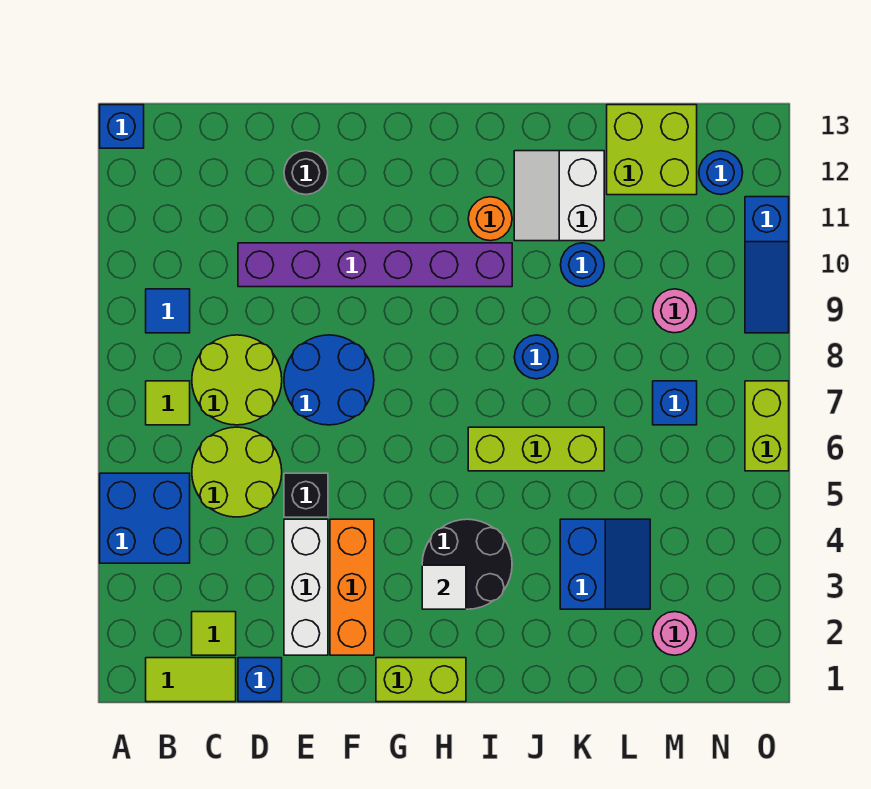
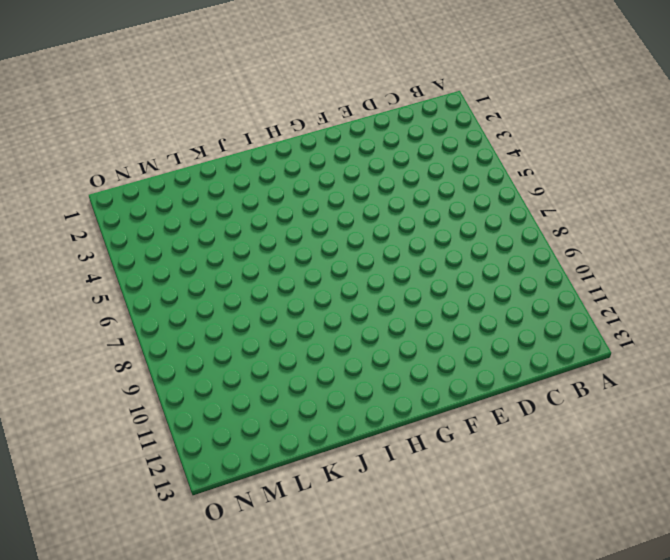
none -> blue brick A4:B5 level 1
none -> blue brick A13 level 1
none -> lime tile B1:C1 level 1
none -> lime tile B7 level 1

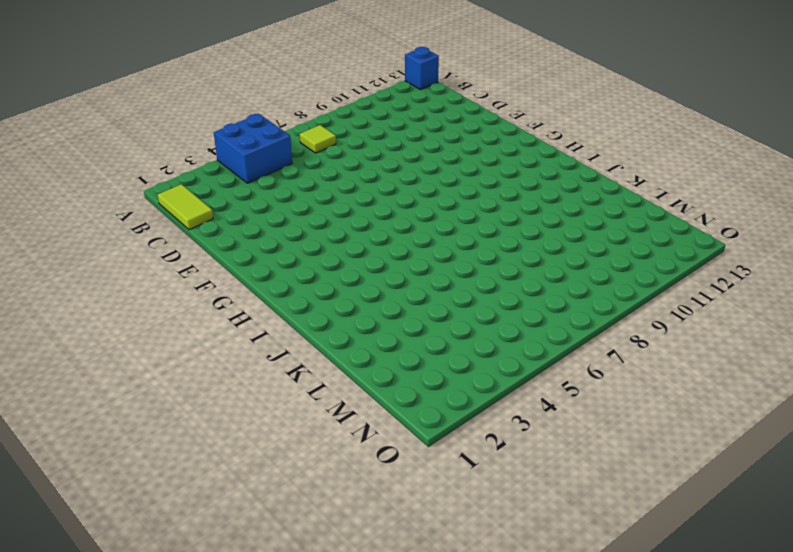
none -> blue tile B9 level 1
none -> lime tile C2 level 1
none -> lime round brick C5:D6 level 1
none -> lime round brick C7:D8 level 1

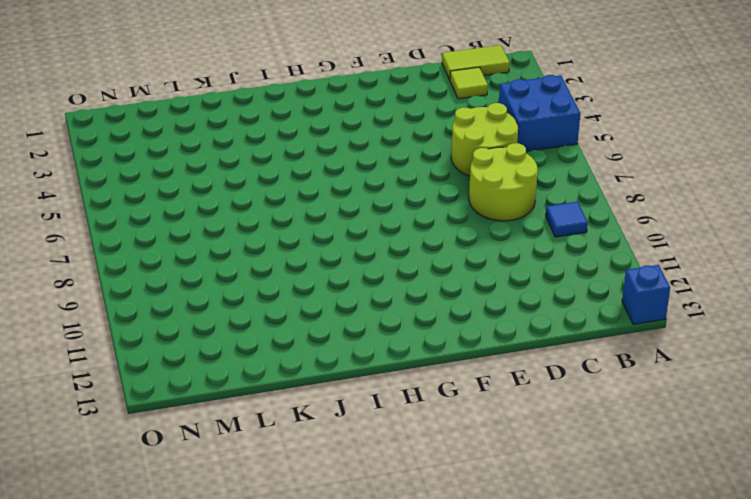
none -> lime tile B7 level 1
none -> blue brick D1 level 1
none -> purple brick D10:I10 level 1
none -> white brick E2:E4 level 1

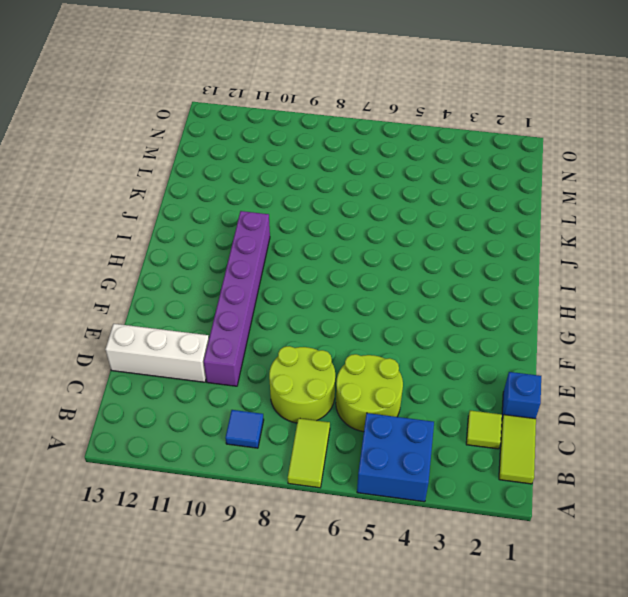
lime tile A7:B7 level 1 -> lime tile B7 level 1
white brick D11:D13 level 1 -> white brick E2:E4 level 1
none -> blue brick A13 level 1
none -> black brick E5 level 1
none -> blue round brick E7:F8 level 1
none -> black round brick E12 level 1

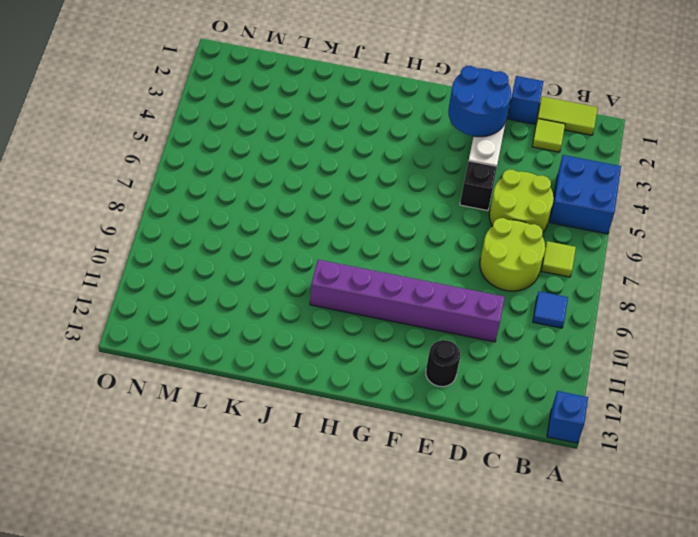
blue round brick E2:F3 level 2 -> blue round brick E7:F8 level 1
none -> orange brick F2:F4 level 1
none -> lime brick G1:H1 level 1
none -> black round brick H3:I4 level 1
none -> lime brick I6:K6 level 1

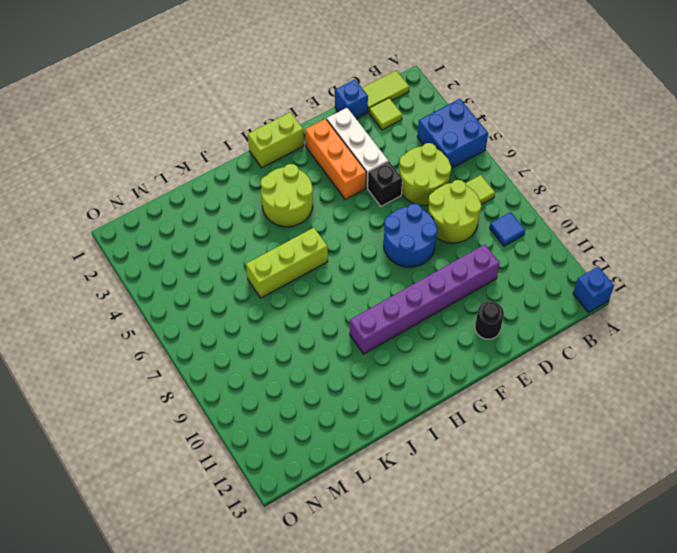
lime round brick H3:I4 level 1 -> black round brick H3:I4 level 1
none -> orange round brick I11 level 1
none -> blue round brick J8 level 1
none -> white slope J11:K12 level 1 top K
none -> blue slope K3:L4 level 1 top K

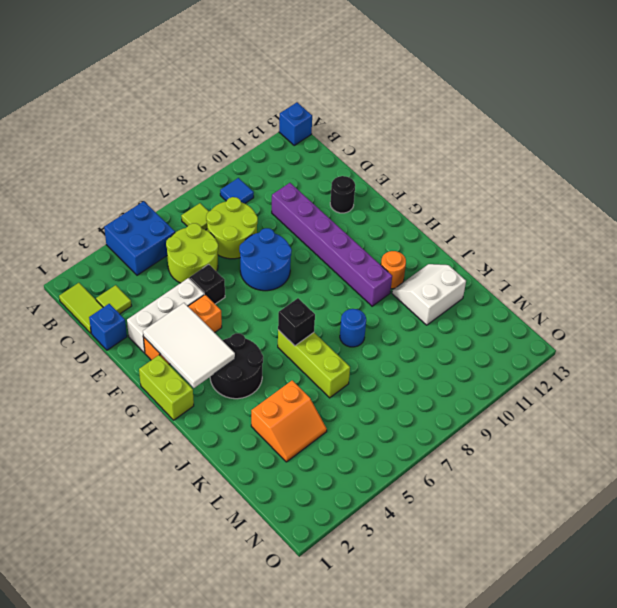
white tile F2:H3 level 2 -> white tile H3 level 2
black brick I6 level 2 -> none
orange slope K3:L4 level 1 top K -> blue slope K3:L4 level 1 top K
none -> blue round brick K10 level 1
none -> lime brick L12:M13 level 1
none -> pink round brick M2 level 1
none -> blue brick M7 level 1

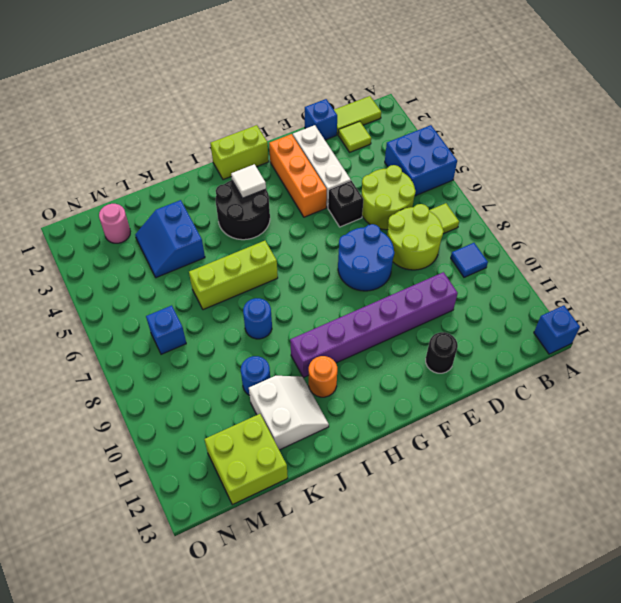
none -> pink round brick M9 level 1
none -> blue round brick N12 level 1
none -> lime brick O6:O7 level 1
none -> blue slope O9:O11 level 1 top 11

